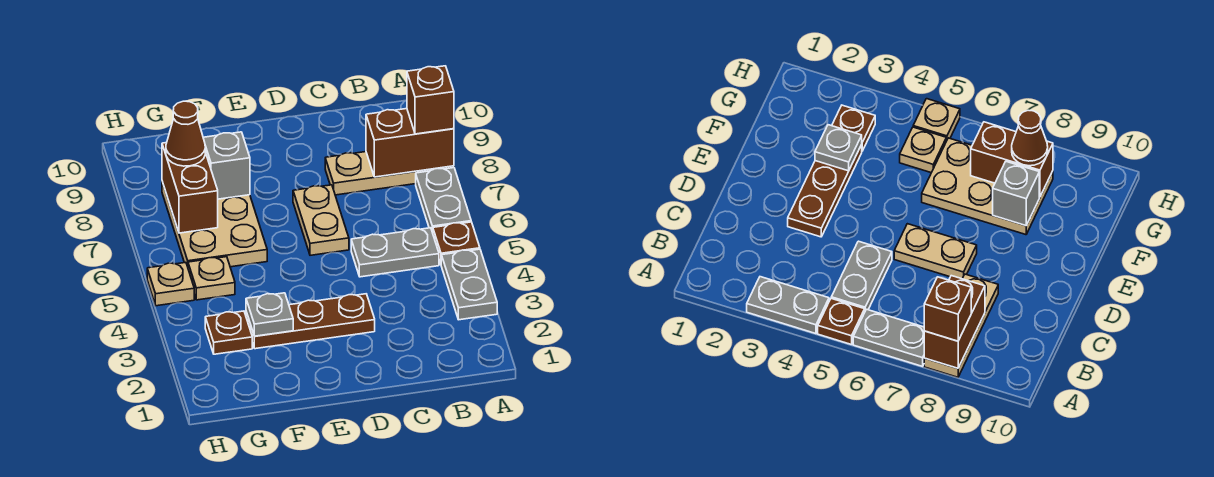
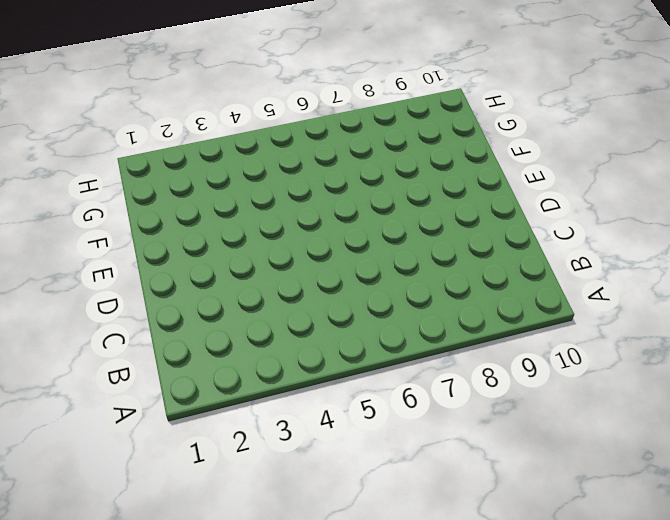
none -> grey plate A3:A4 level 1
none -> brown plate A5 level 1
none -> grey plate A6:A7 level 1

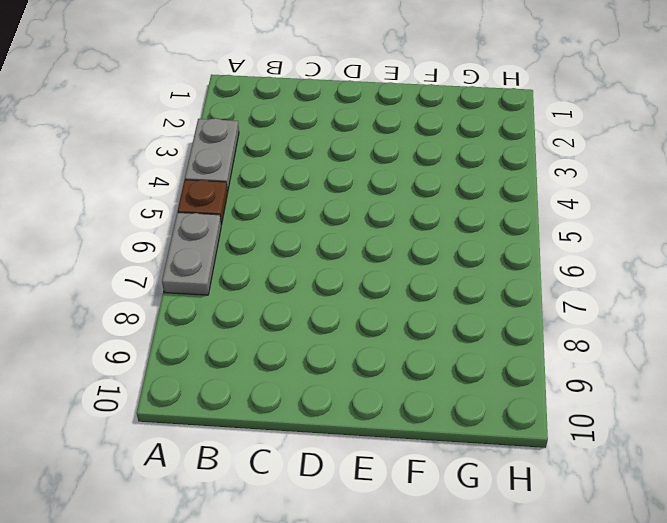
none -> tan plate A8:C8 level 1
none -> grey plate B5:C5 level 1
none -> brown plate D3:F3 level 1

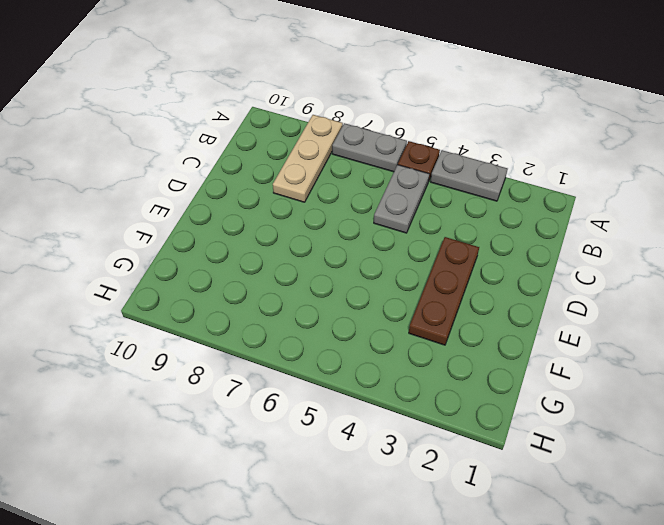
none -> tan plate D6:D7 level 1
none -> tan plate F6:G8 level 1
none -> brown plate G3 level 1

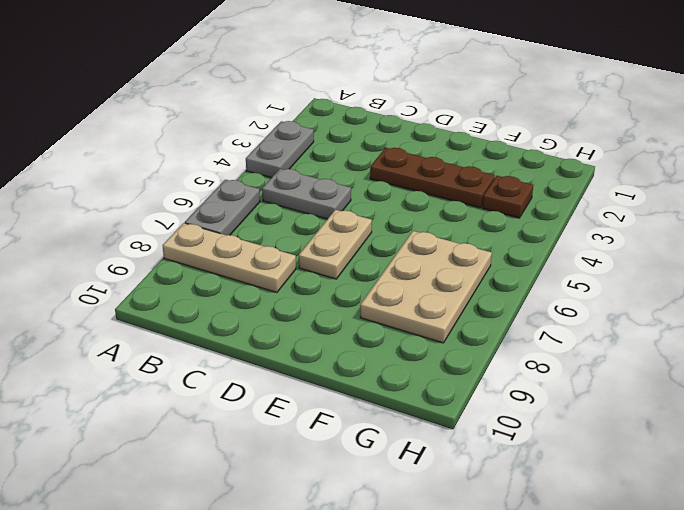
none -> brown plate A5 level 1
none -> tan plate G5 level 1
none -> tan plate H5 level 1

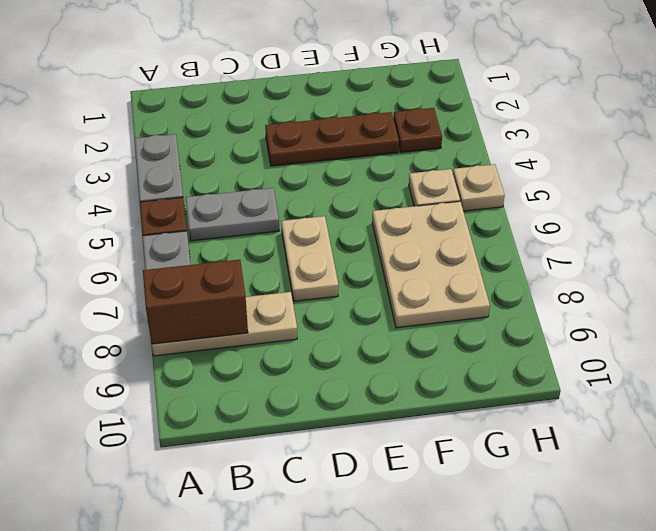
none -> grey plate F3 level 2
none -> grey brick F8 level 2
none -> brown brick G7:G8 level 2

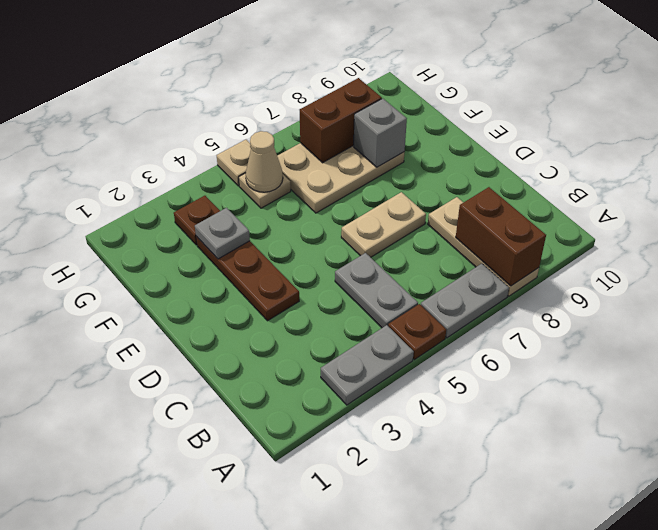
tan cone G5 level 2 -> none
none -> brown brick A8 level 3
none -> brown cone G8 level 3

